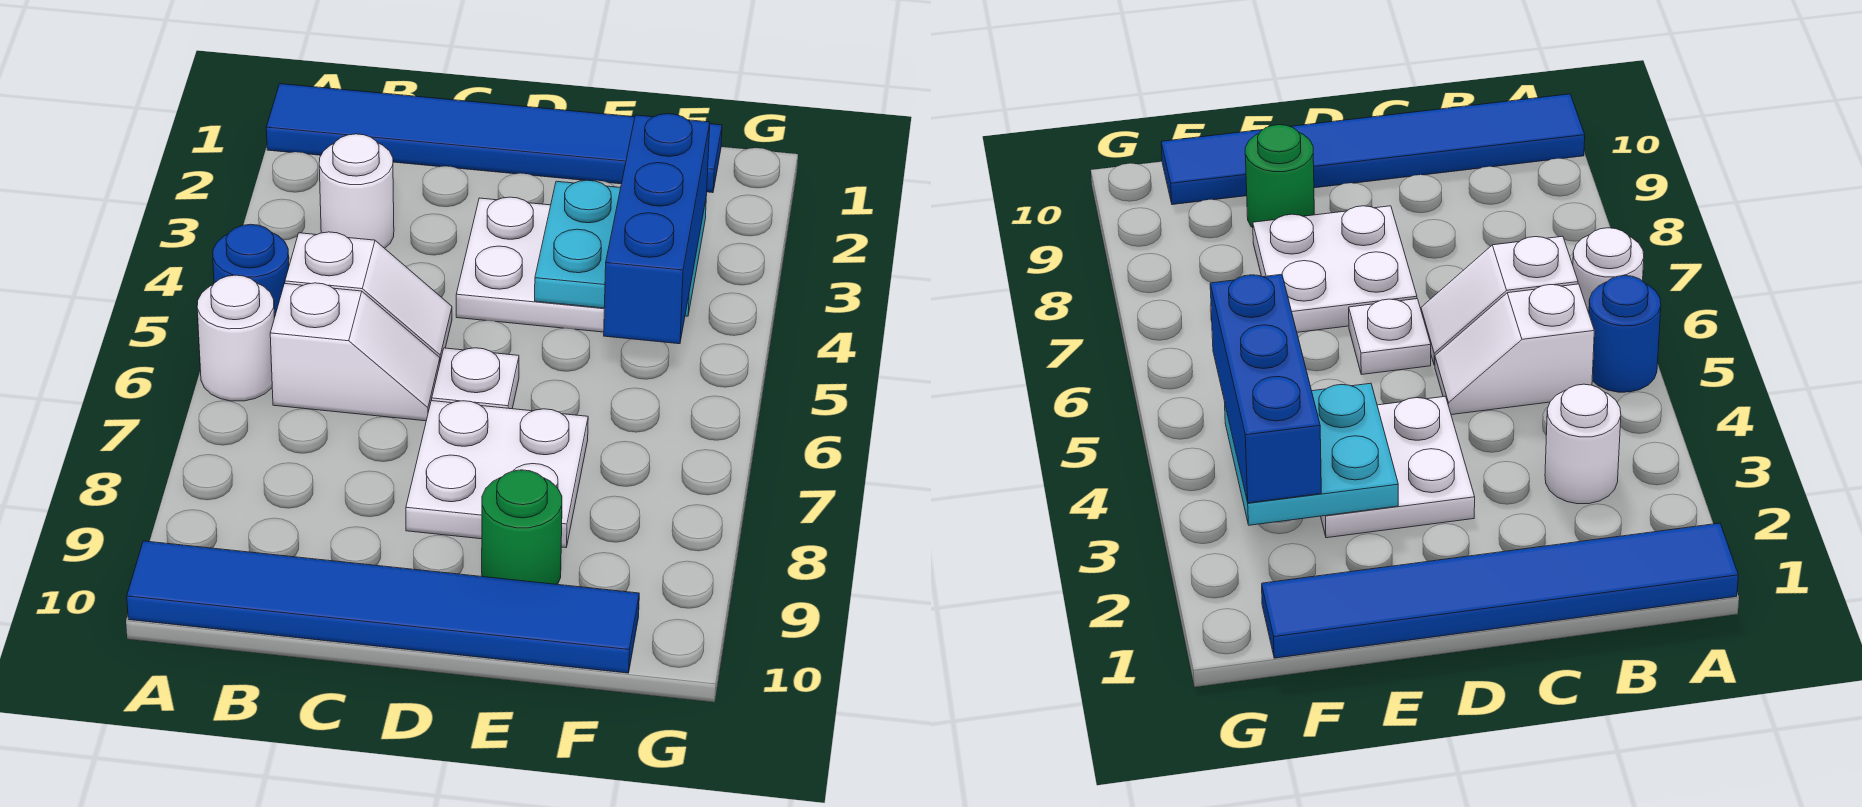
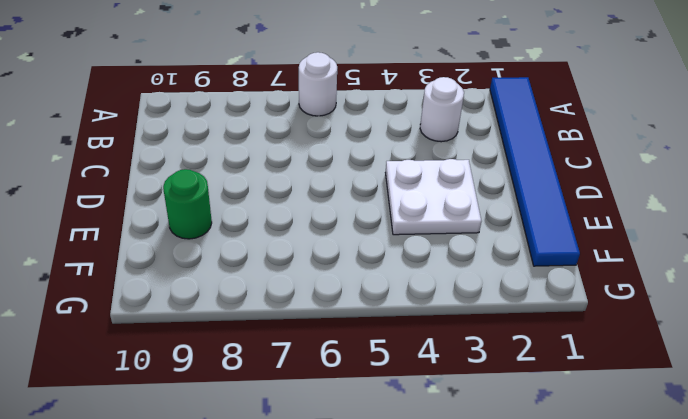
none -> blue round brick A5 level 1
none -> blue tile A10:F10 level 1
none -> white slope B5:C5 level 1 top B

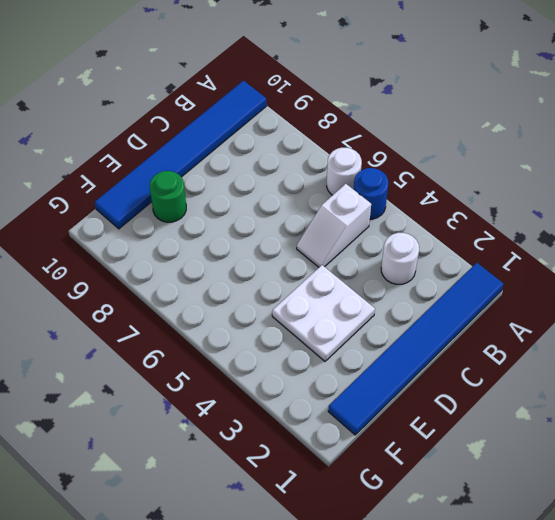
none -> white slope B6:C6 level 1 top B
none -> white plate D6 level 1
none -> white plate D7:E8 level 1

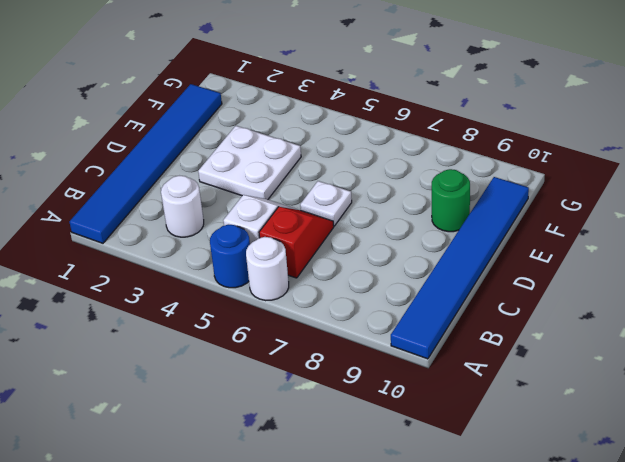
red slope B6:C6 level 1 top B -> white slope B6:C6 level 1 top B
none -> white plate D7:E8 level 1
none -> cyan plate E3:F4 level 2
none -> blue brick F3:F5 level 3

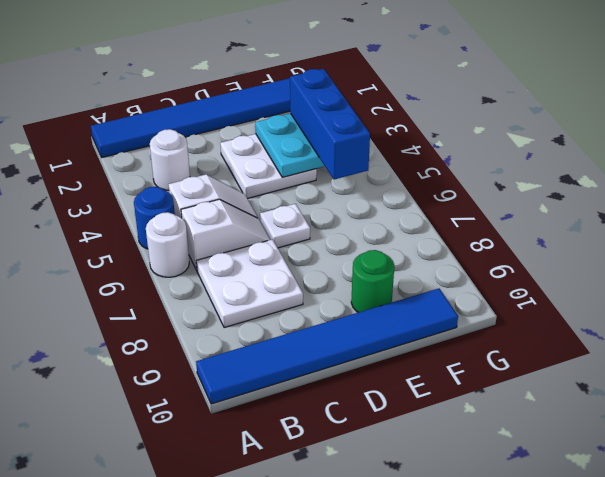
white plate B7:C8 level 1 -> white plate D7:E8 level 1

